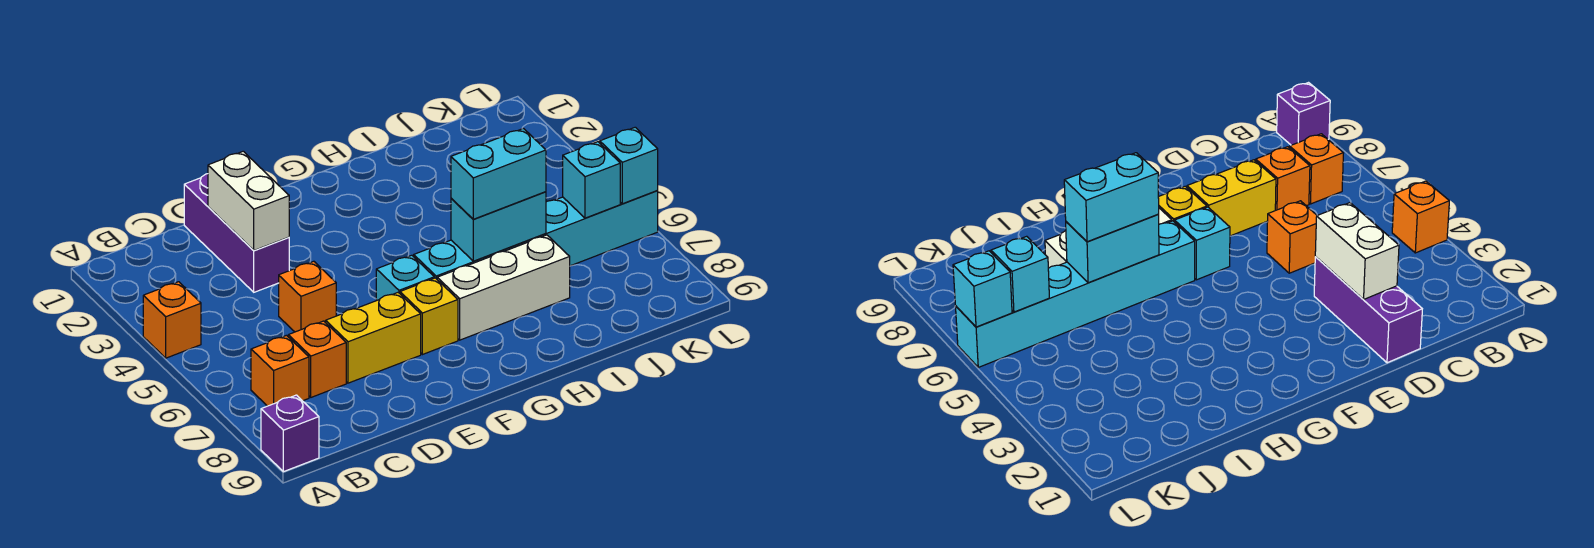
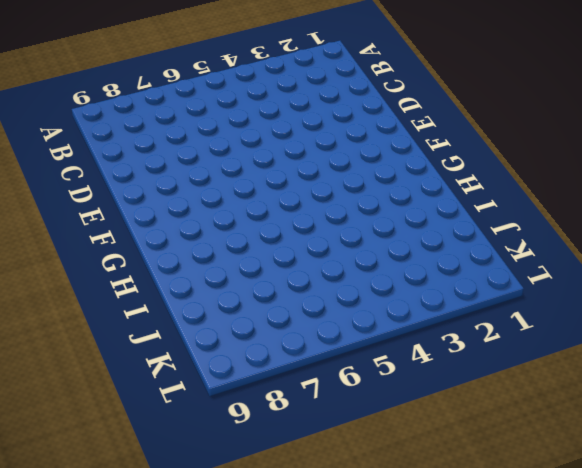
none -> orange brick A4 level 1
none -> purple brick A9 level 1
none -> orange brick B7 level 1

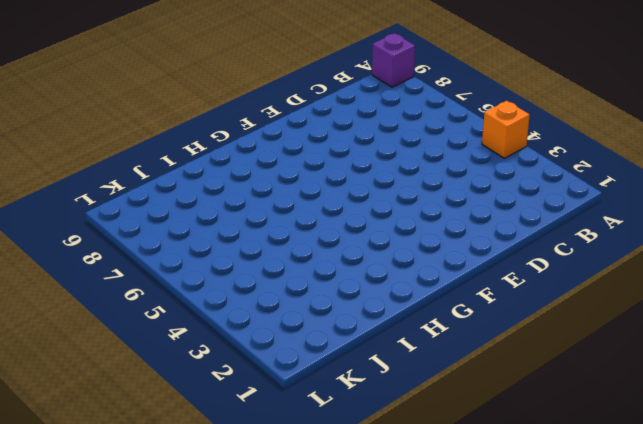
none -> orange brick B7 level 1
none -> orange brick C7 level 1
none -> purple brick D1:D3 level 1

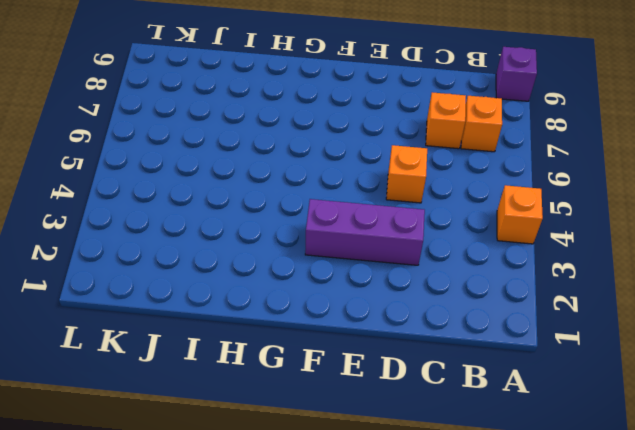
purple brick D3:F3 level 1 -> purple brick D1:D3 level 1
none -> yellow brick D7:E7 level 1
none -> cyan brick F6 level 1
none -> yellow brick F7 level 1

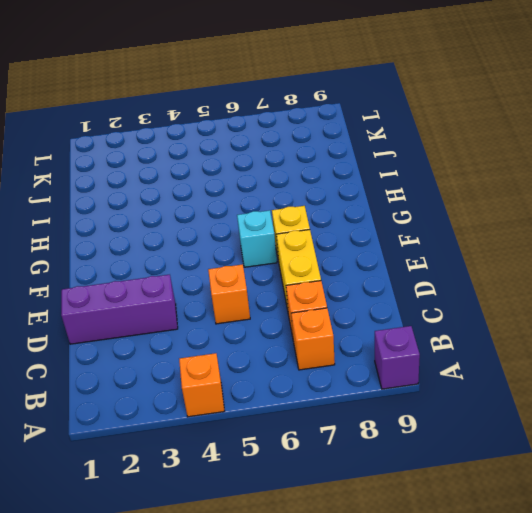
none -> cyan brick G6:L6 level 1
none -> white brick G7:I7 level 1
none -> white brick D2:D3 level 2

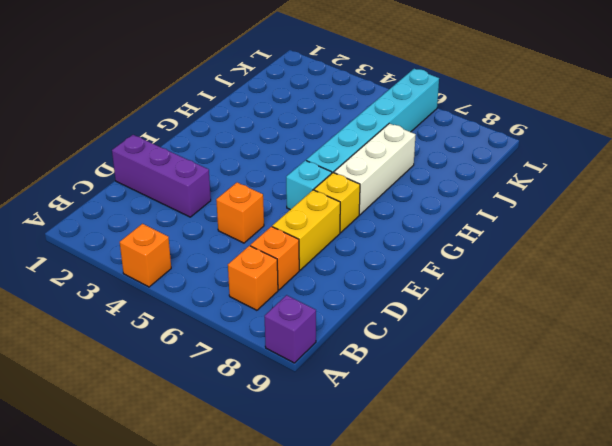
none -> white brick D2:D3 level 2
none -> cyan brick H6:I6 level 2
none -> cyan brick K6 level 2

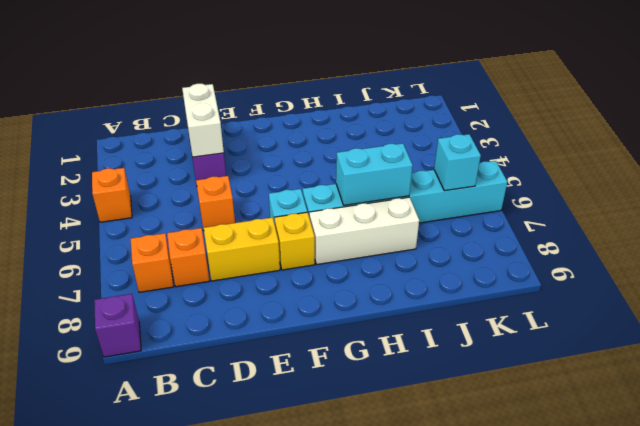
none -> cyan brick L6 level 2
none -> cyan brick H6:I6 level 3

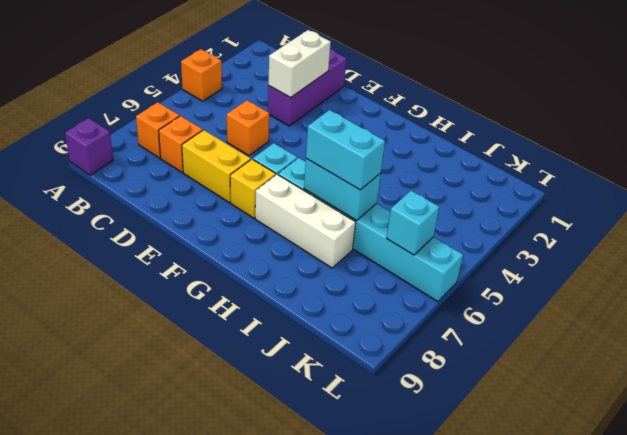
none -> cyan brick L6 level 2

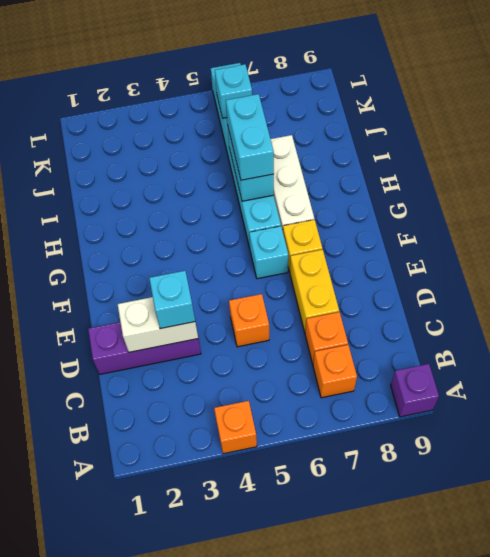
cyan brick D3 level 3 -> cyan brick L6 level 2

